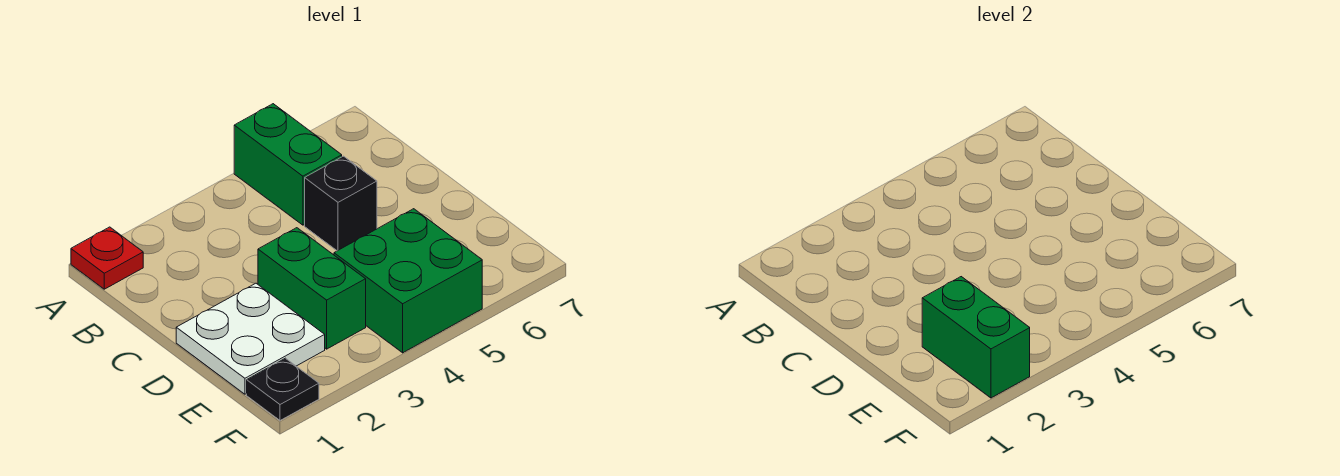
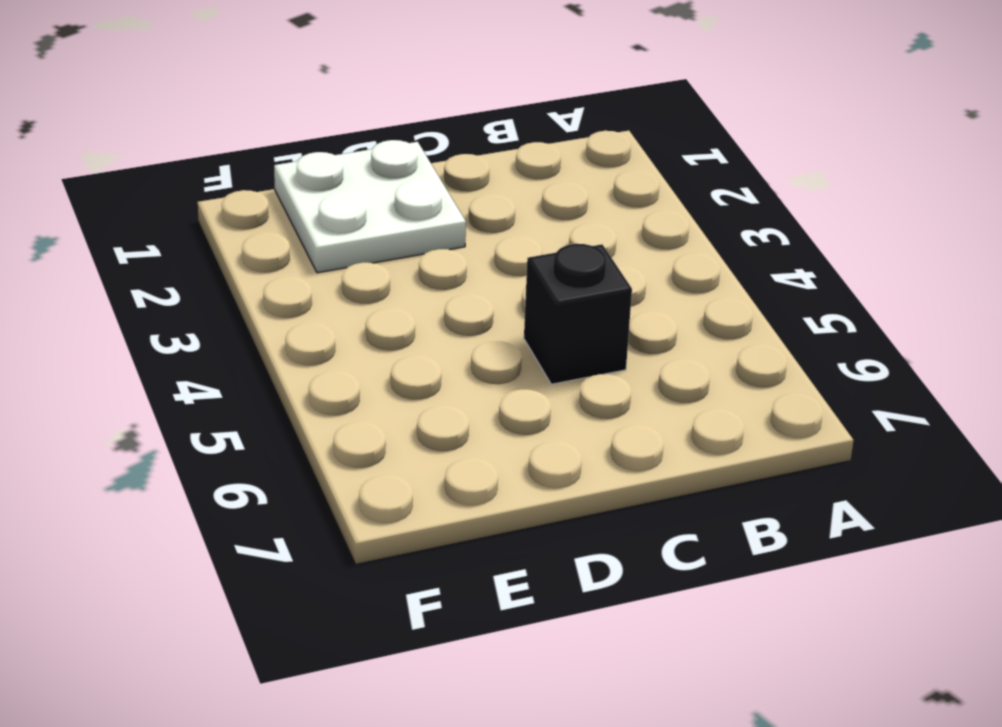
none -> red plate A1 level 1
none -> green brick A5:B5 level 1

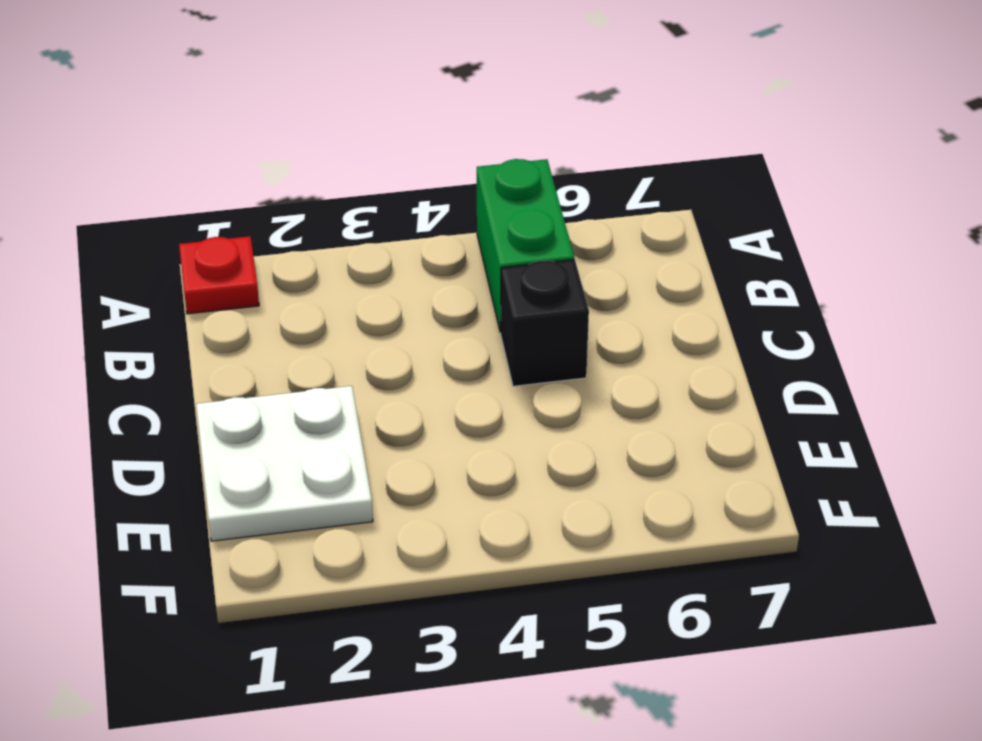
none -> green brick D3:E3 level 1
none -> green brick E4:F5 level 1

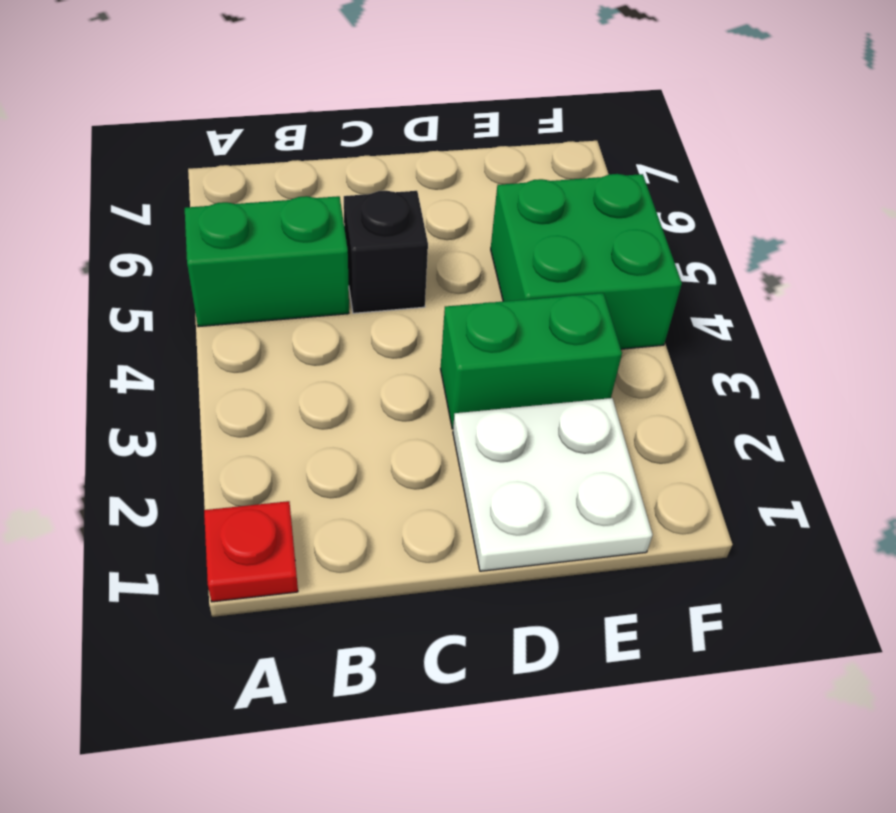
none -> black plate F1 level 1
none -> green brick E2:F2 level 2

